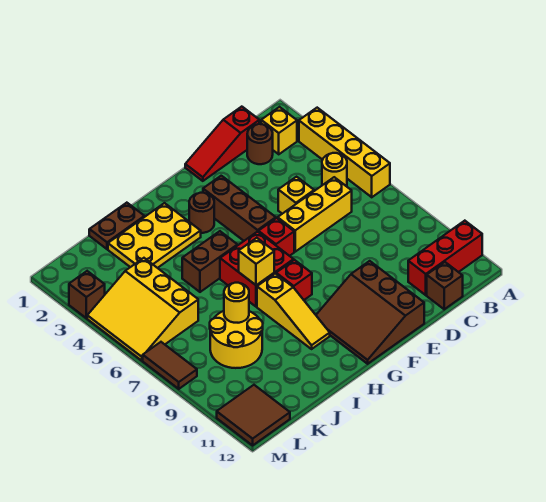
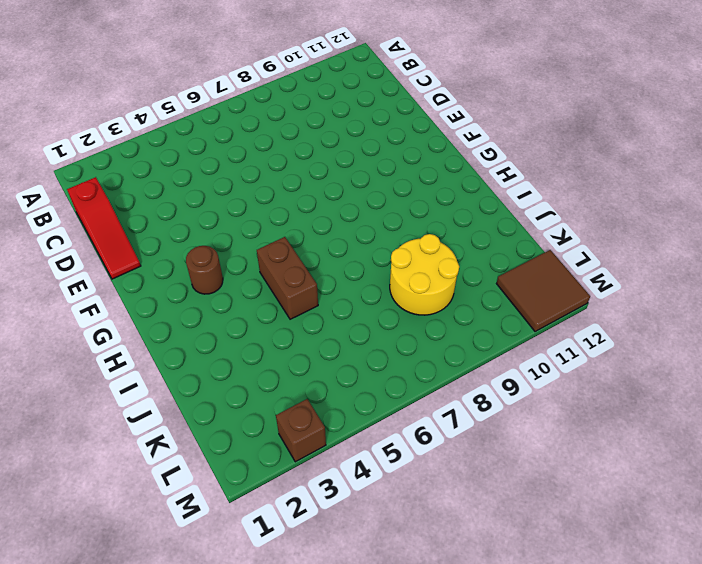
none -> yellow brick A3:A6 level 1
none -> red brick A11:C11 level 1
none -> yellow brick B2 level 1

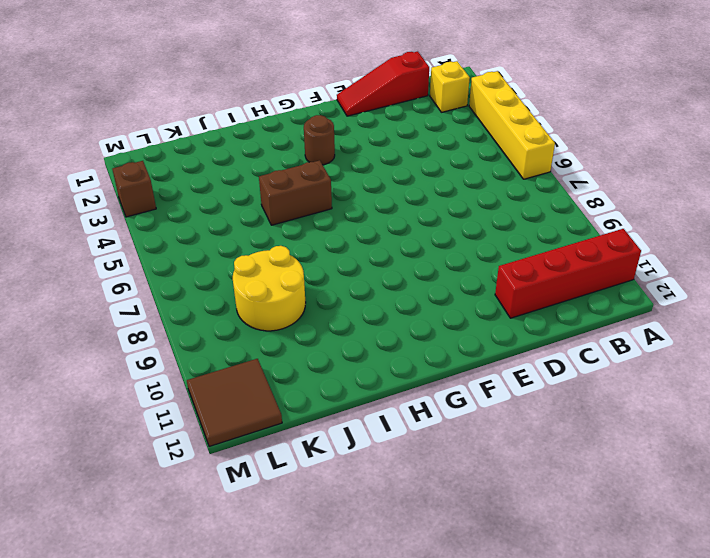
red brick A11:D11 level 1 -> red brick A11:C11 level 1
none -> yellow round brick B5 level 1
none -> brown round brick C2 level 1
none -> yellow brick C6:E6 level 1

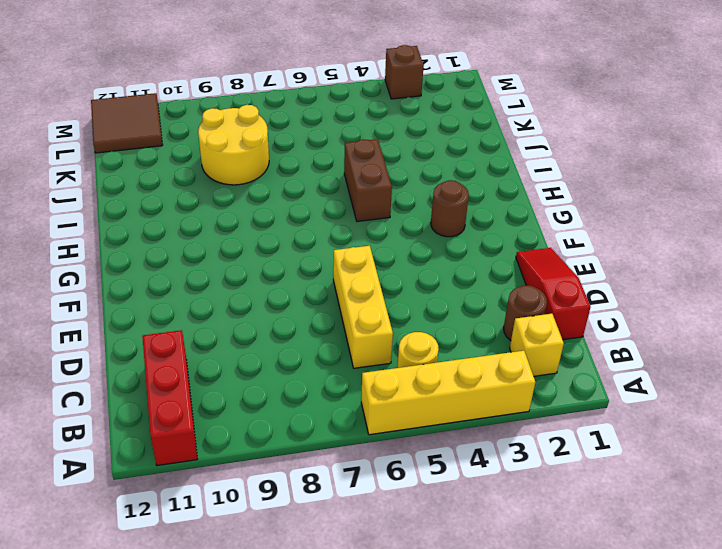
none -> brown brick C12 level 1
none -> yellow brick D5 level 1
none -> brown slope E10:G12 level 1 top E

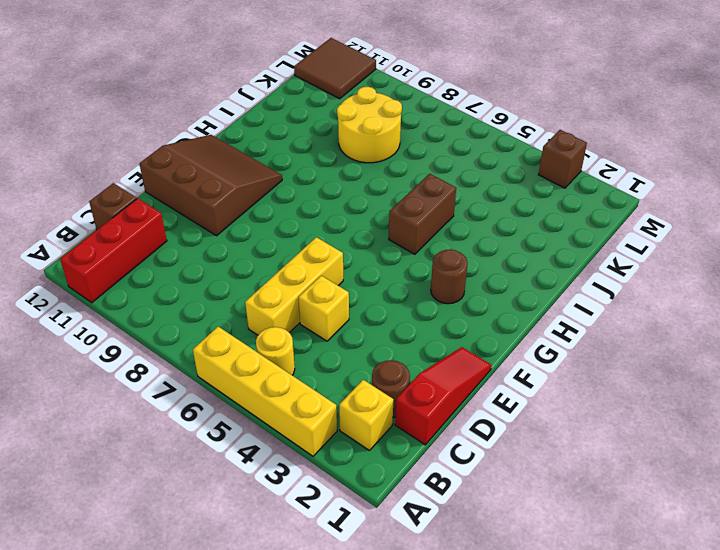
none -> brown brick F3:F5 level 1
none -> red brick F6 level 1
none -> red brick G6:H7 level 1

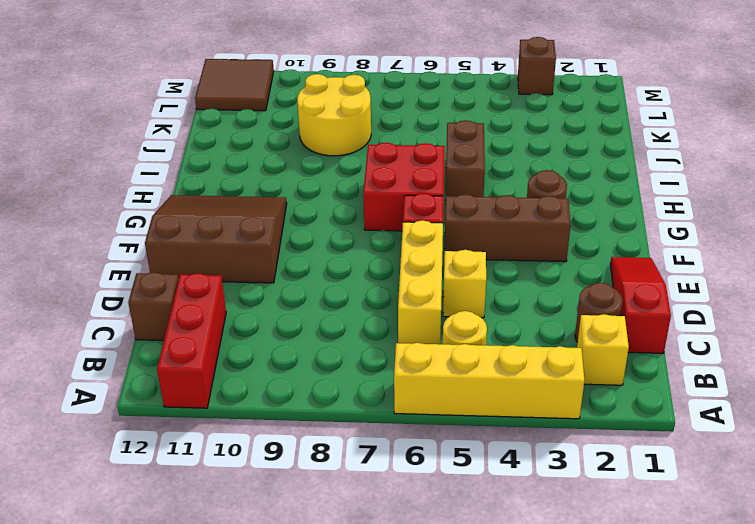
none -> red brick G8 level 1
none -> yellow plate H2:J3 level 1
none -> yellow slope H8:H10 level 1 top 8

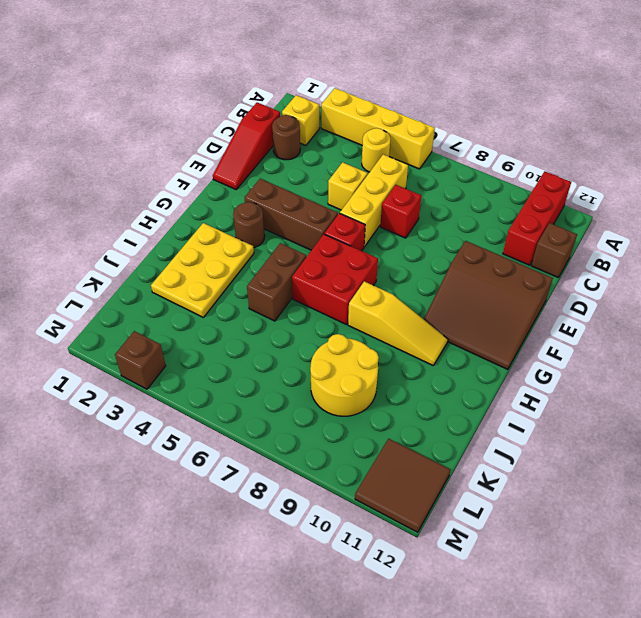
red brick D7 level 1 -> red brick G8 level 1
none -> brown plate I1:J1 level 1
none -> yellow slope K4:M6 level 1 top K
none -> brown tile M7:M8 level 1

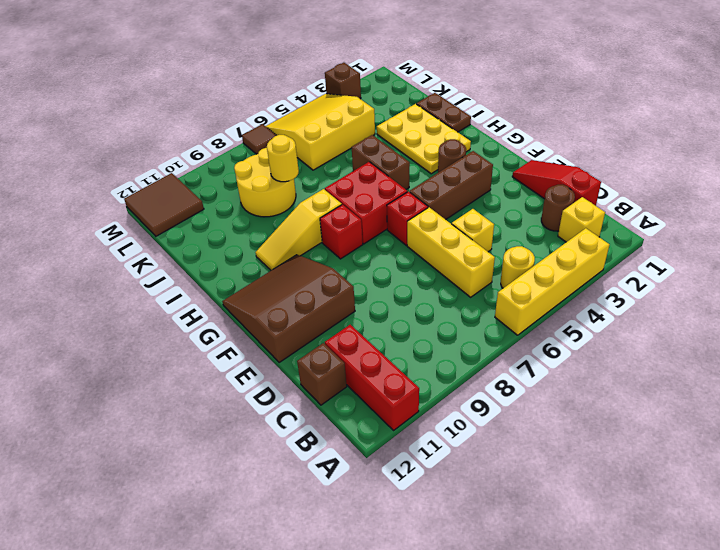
brown tile M7 level 1 -> brown tile M7:M8 level 1
none -> yellow brick H7 level 2

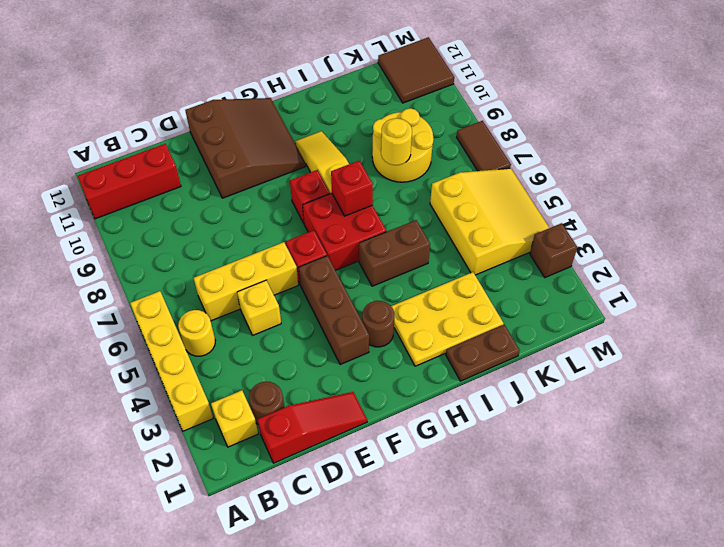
red brick H7 level 2 -> yellow brick H7 level 2
none -> brown brick C12 level 1

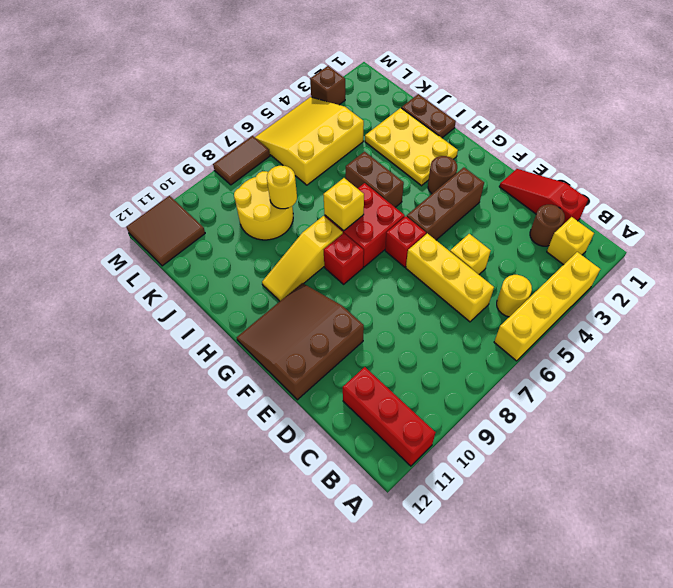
none -> brown brick C12 level 1

